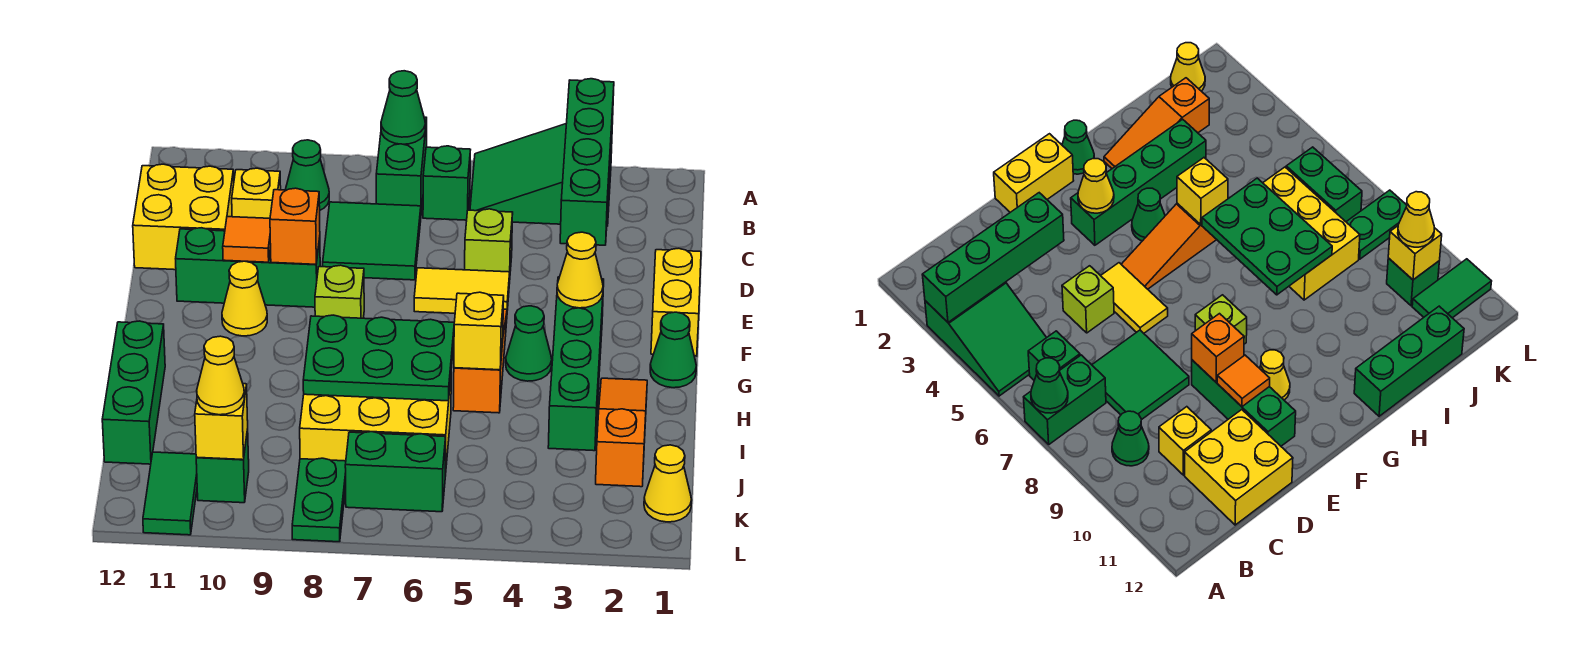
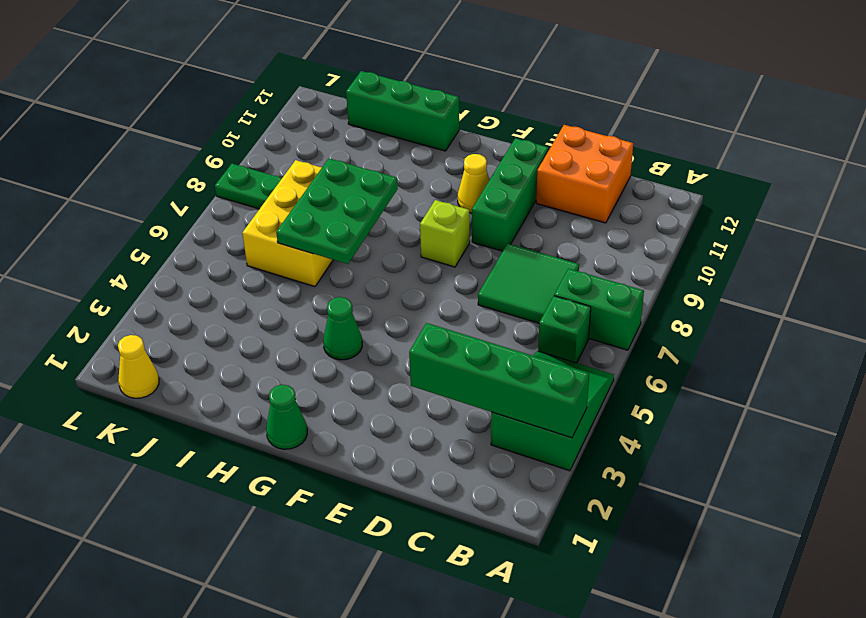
orange brick C11:D12 level 1 -> yellow brick C11:D12 level 1
none -> green cone B9 level 1
none -> yellow brick C10 level 1
none -> lime brick D5 level 1
none -> yellow brick E1:F1 level 1

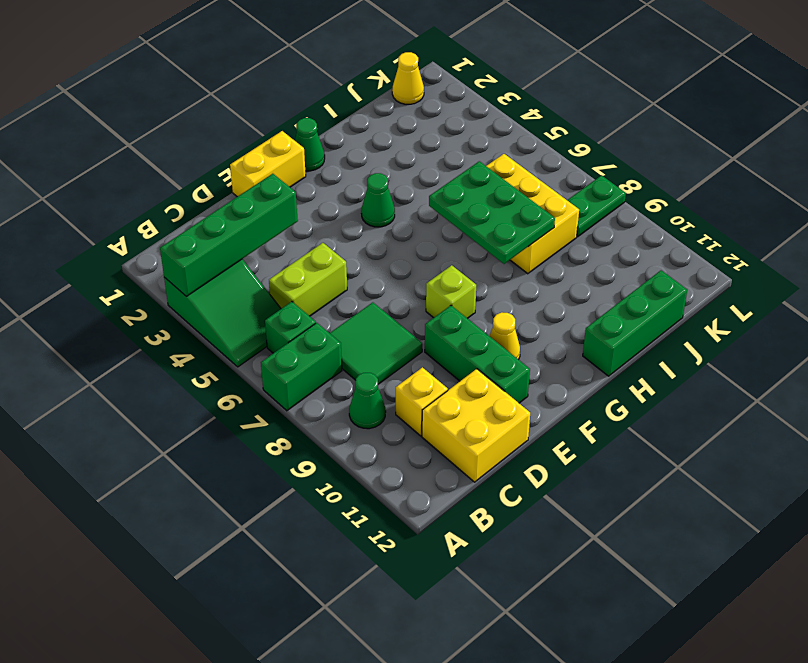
lime brick C5:D5 level 1 -> lime brick D5 level 1
none -> yellow tile E5:E6 level 1
none -> green brick F3:I3 level 1
none -> orange slope F5:H5 level 1 top H
none -> orange slope H2:J2 level 1 top J

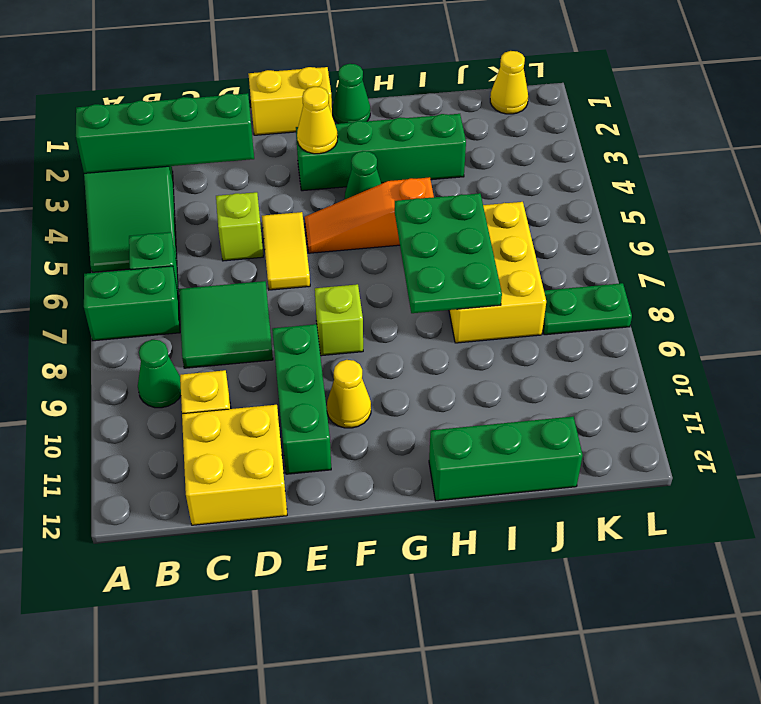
none -> orange slope H2:J2 level 1 top J
none -> green brick K6:K7 level 1
none -> green brick K10 level 1
none -> green tile K11:L11 level 1

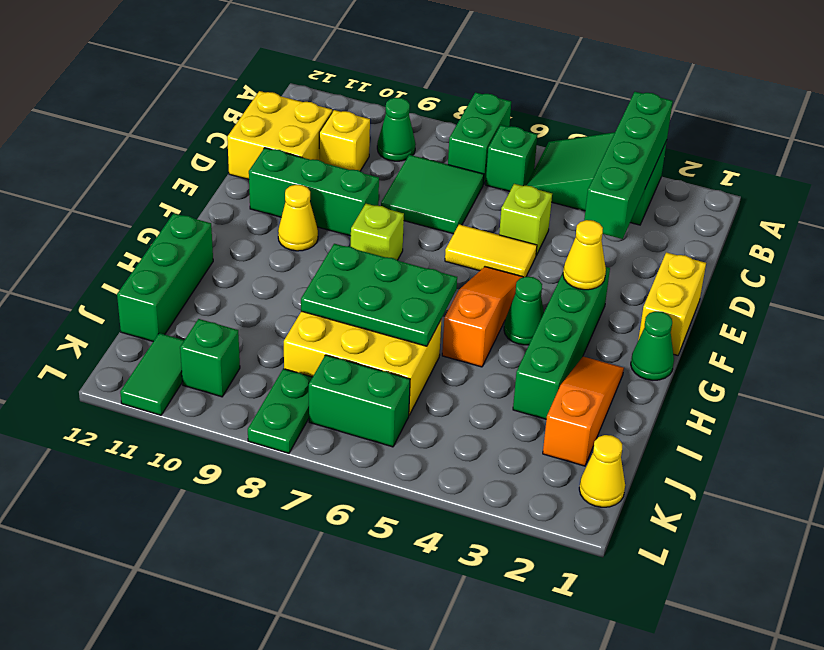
none -> green cone A7 level 2
none -> orange brick E9 level 2
none -> orange tile E10 level 2
none -> yellow brick H5 level 2

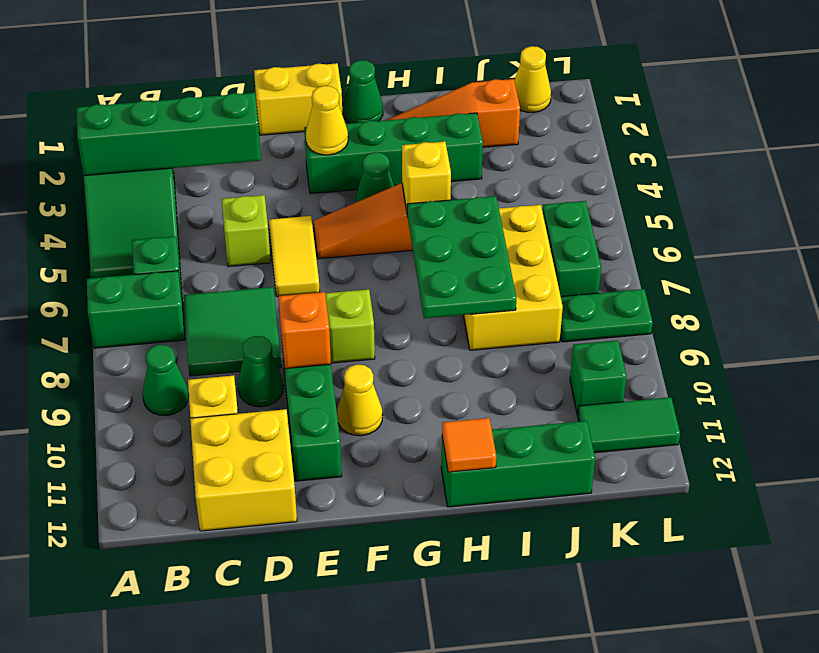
green cone D9 level 1 -> green cone A7 level 2
orange tile H12 level 2 -> orange tile E10 level 2
none -> yellow brick K10 level 2
none -> yellow cone K10 level 3

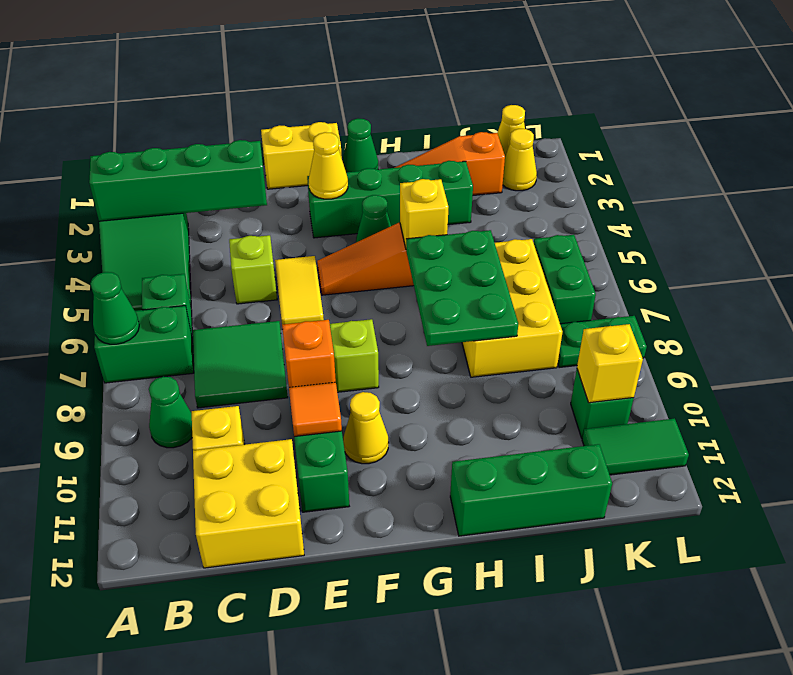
yellow cone K2 level 1 -> yellow cone K10 level 3

